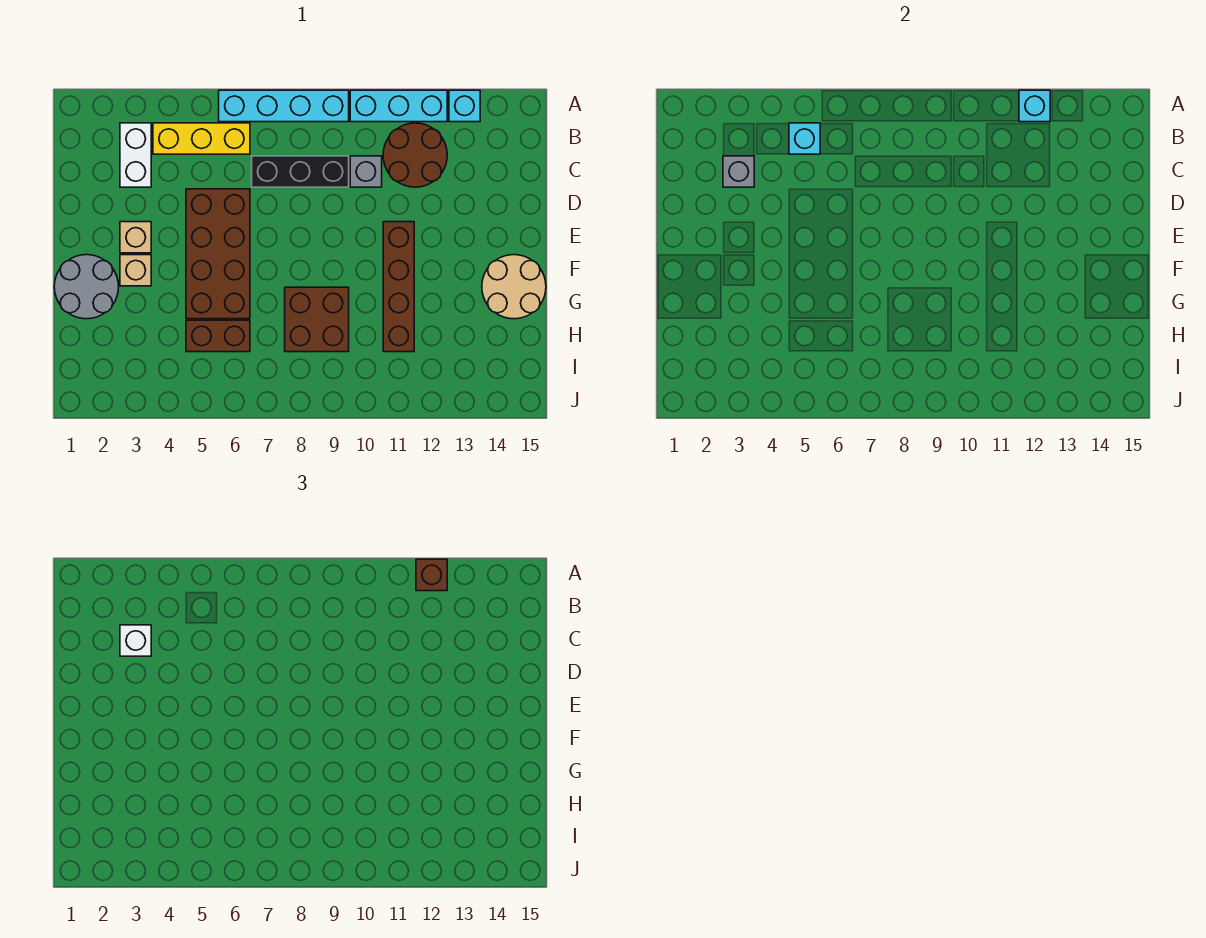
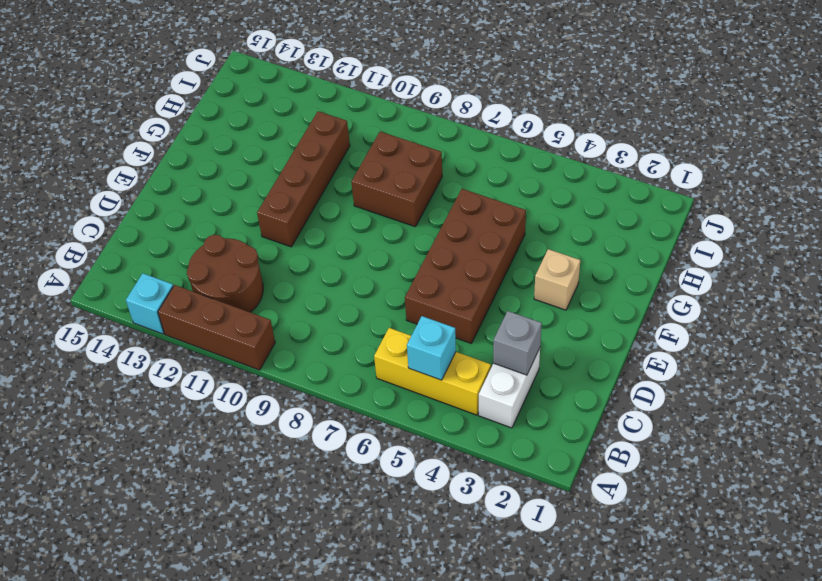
brown brick A10:A12 level 1 -> cyan brick A10:A12 level 1
none -> cyan brick A6:A9 level 1
none -> black brick C7:C9 level 1
none -> grey brick C10 level 1

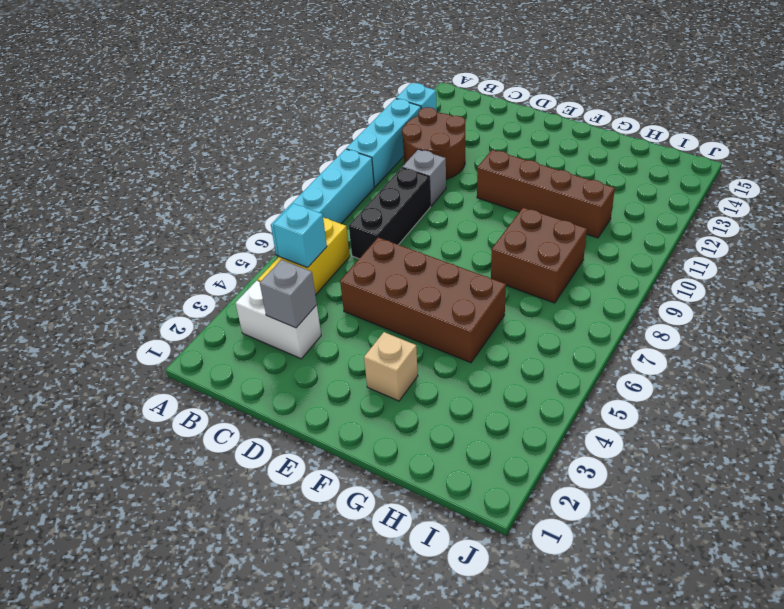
none -> tan brick E3 level 1
none -> grey round brick F1:G2 level 1
none -> tan round brick F14:G15 level 1

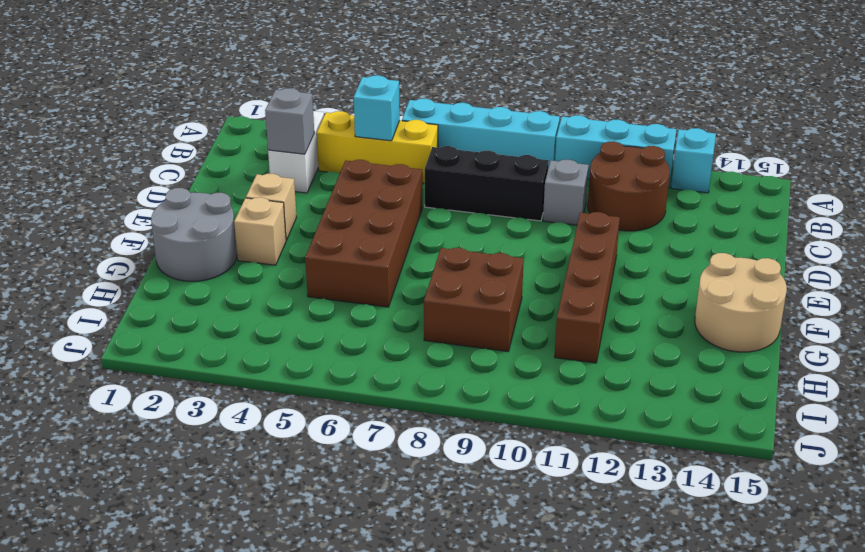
none -> brown brick H5:H6 level 1
none -> cyan brick A12 level 2
none -> brown brick A12 level 3

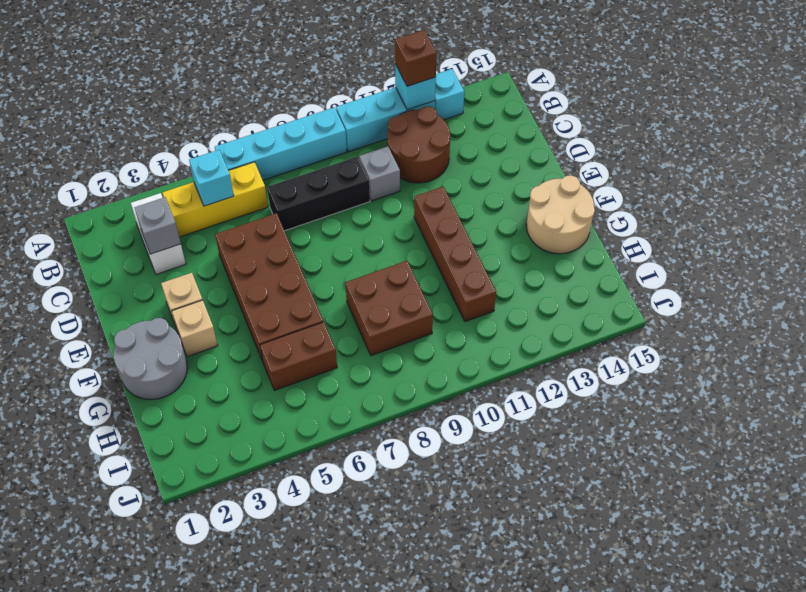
none -> white brick C3 level 3

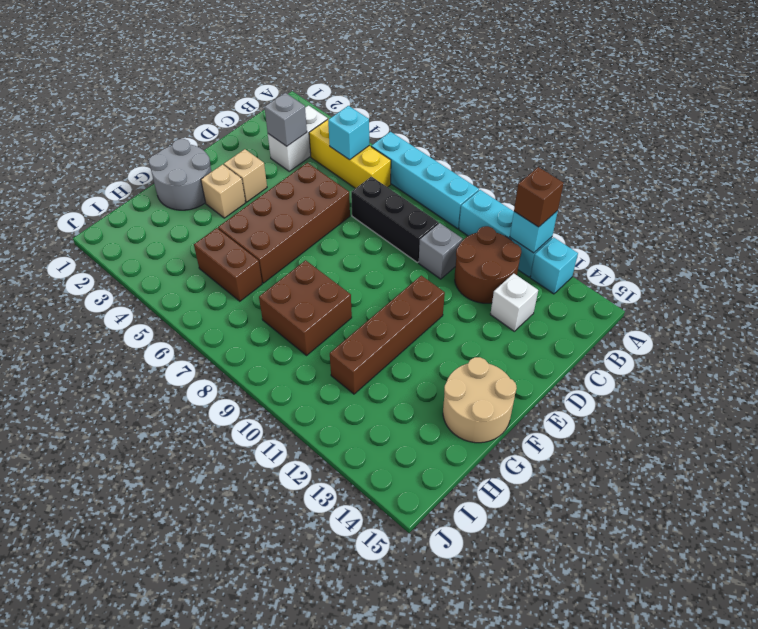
white brick C13 level 1 -> white brick C3 level 3

